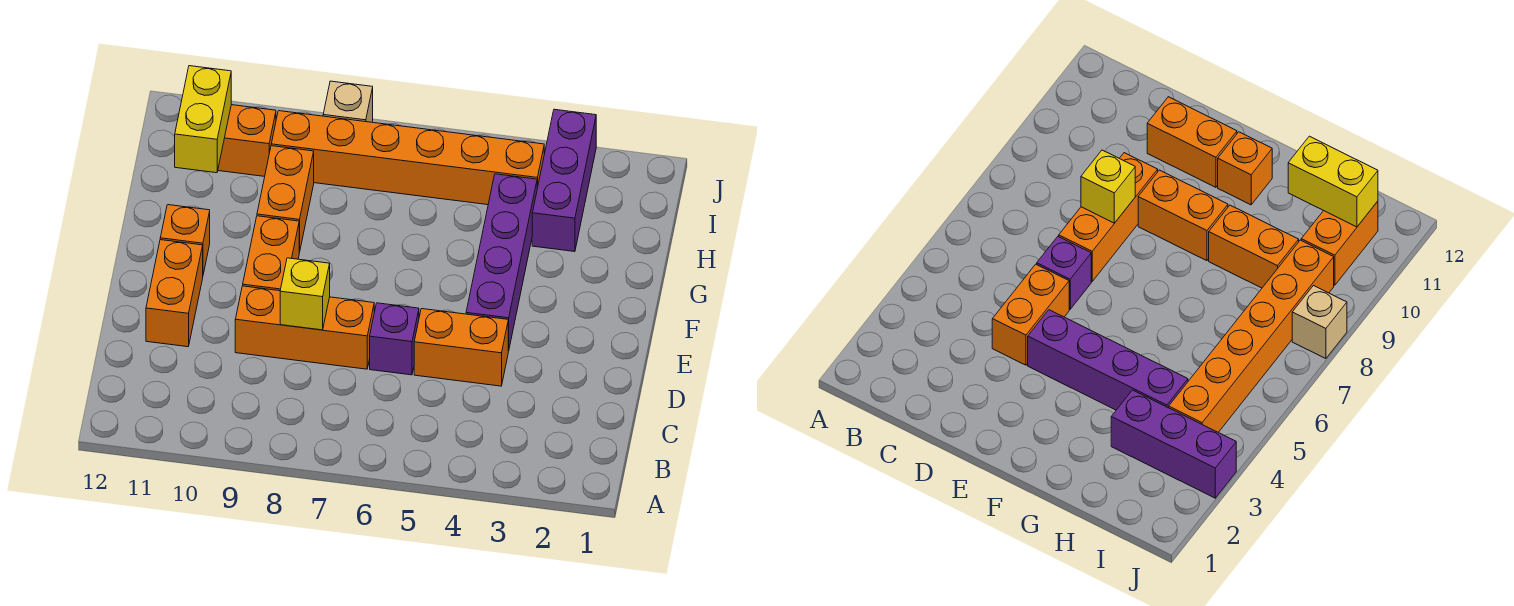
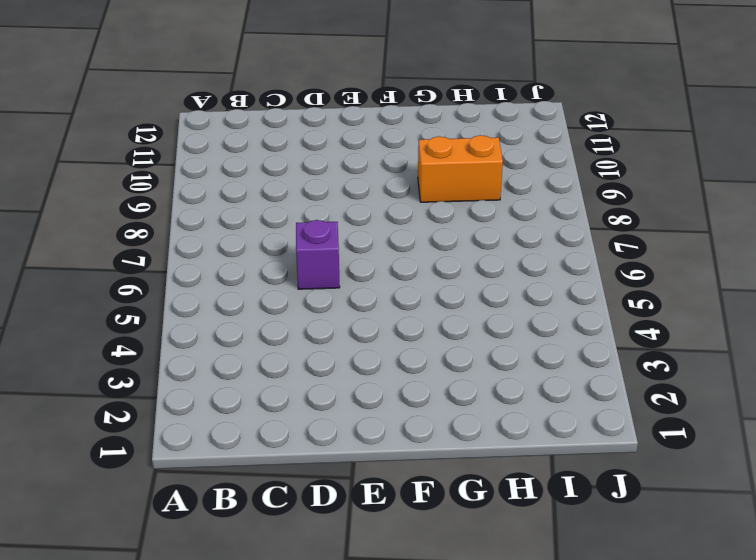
none -> orange brick D4:D5 level 1
none -> orange brick D7:D9 level 1
none -> orange brick D11:E11 level 1

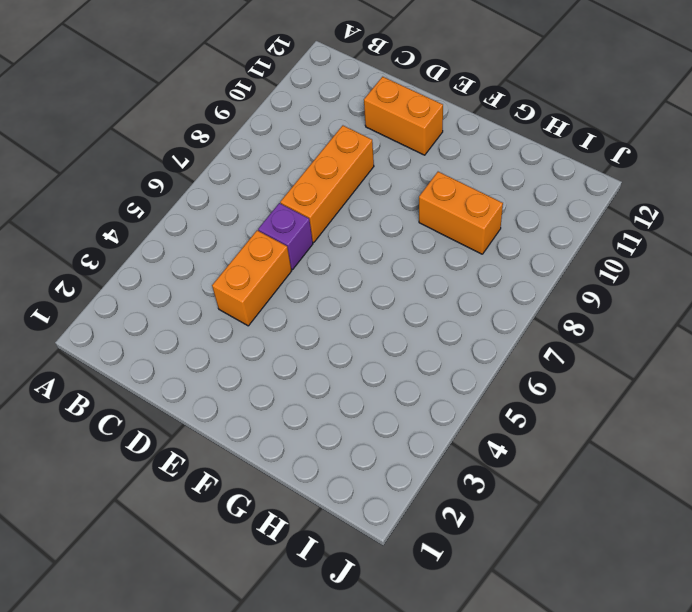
none -> purple brick E4:H4 level 1
none -> orange brick E9:F9 level 1
none -> orange brick F11 level 1

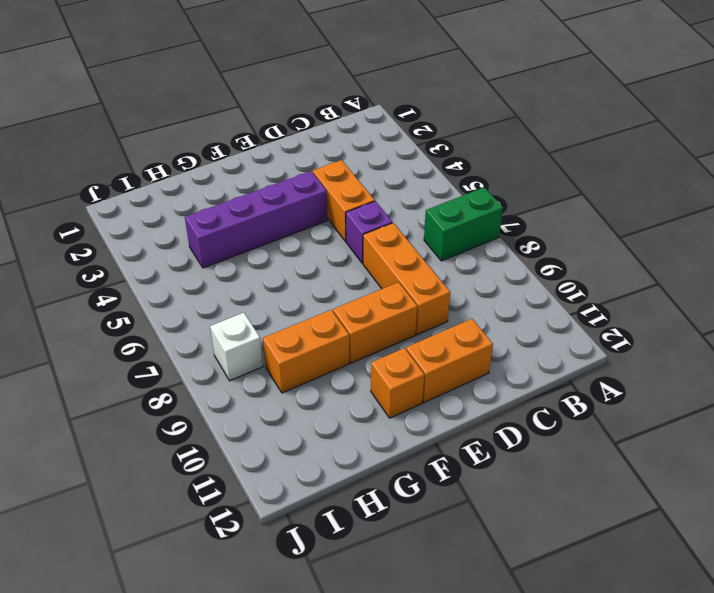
green brick A7:B7 level 1 -> none
white brick I8 level 1 -> orange brick I4:I9 level 1
none -> purple brick H3:J3 level 1
none -> orange brick I10:I11 level 1
none -> tan brick J8 level 1

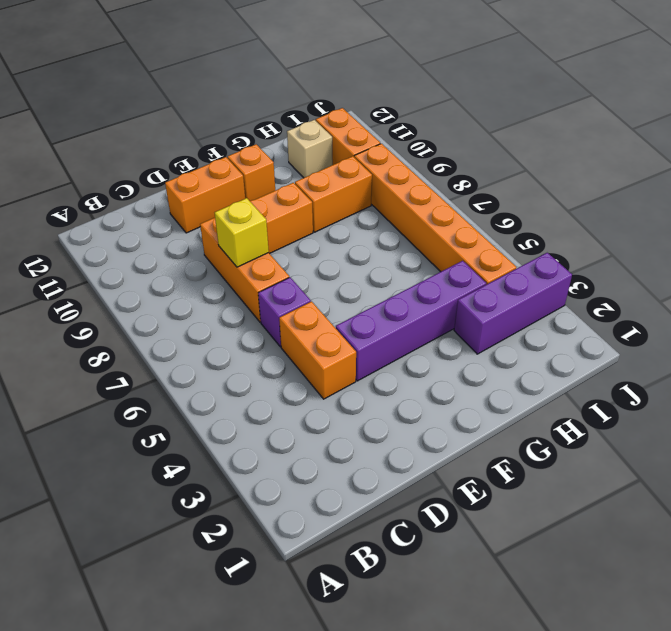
tan brick H11 level 1 -> tan brick J8 level 1
none -> yellow brick H11:I11 level 2

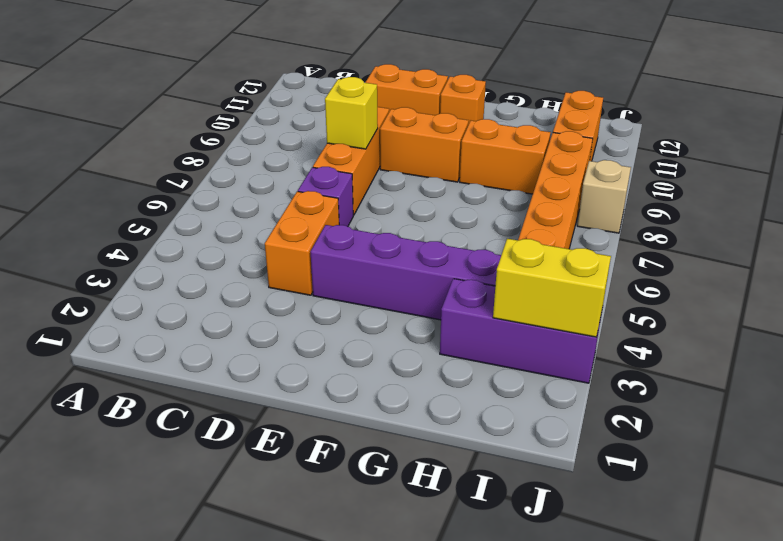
yellow brick I3:J3 level 2 -> yellow brick H11:I11 level 2

